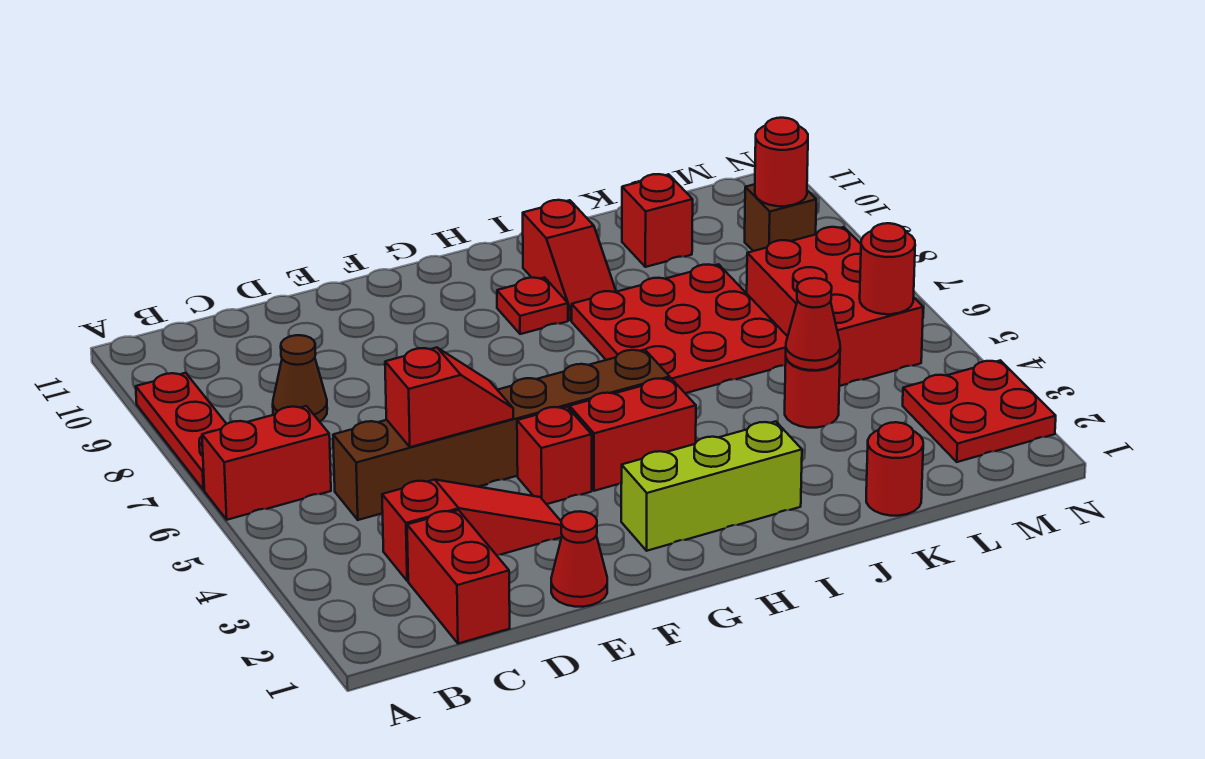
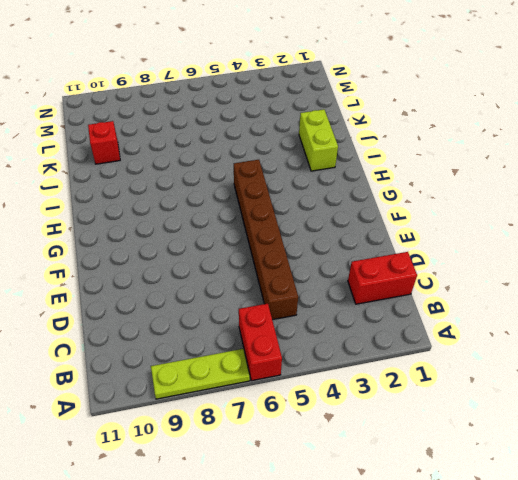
lime plate A7:A9 level 1 -> red plate A7:A9 level 1
lime brick I2:J2 level 1 -> lime brick G2:I2 level 1
none -> red slope C3:E3 level 1 top C
none -> brown cone C8 level 1
none -> red cone E1 level 1

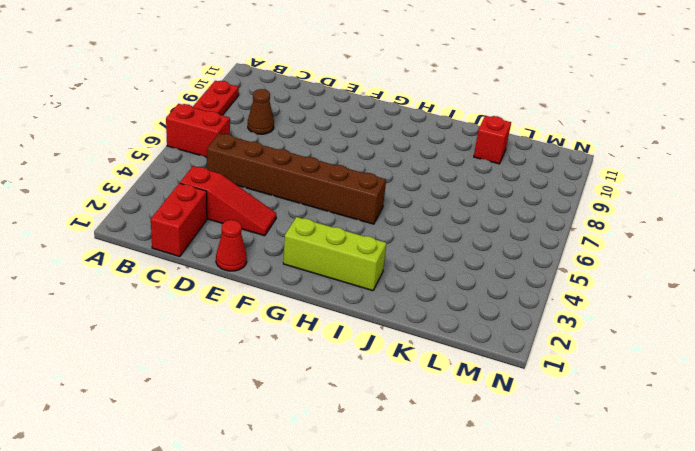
none -> red brick F4 level 1
none -> red brick G4:H4 level 1
none -> red plate H9 level 1

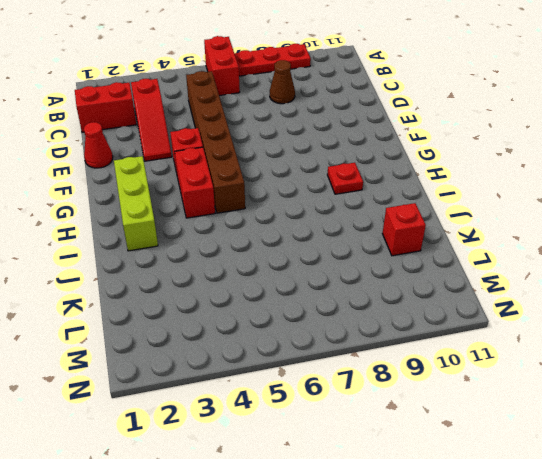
none -> red plate I6:K8 level 1
none -> red slope I9:I10 level 1 top 10
none -> red round brick K1 level 1

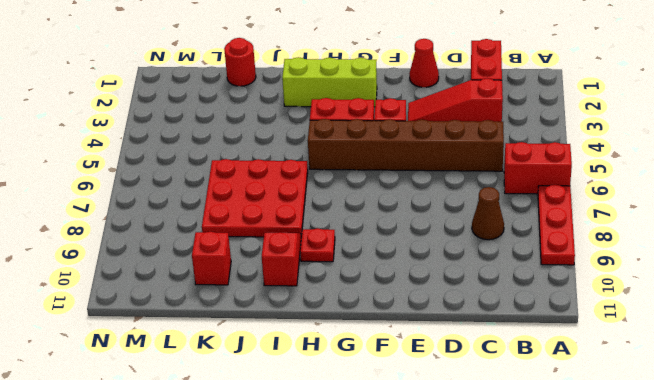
none -> red round brick K4 level 1
none -> red brick L5:M7 level 1
none -> red plate M2:N3 level 1

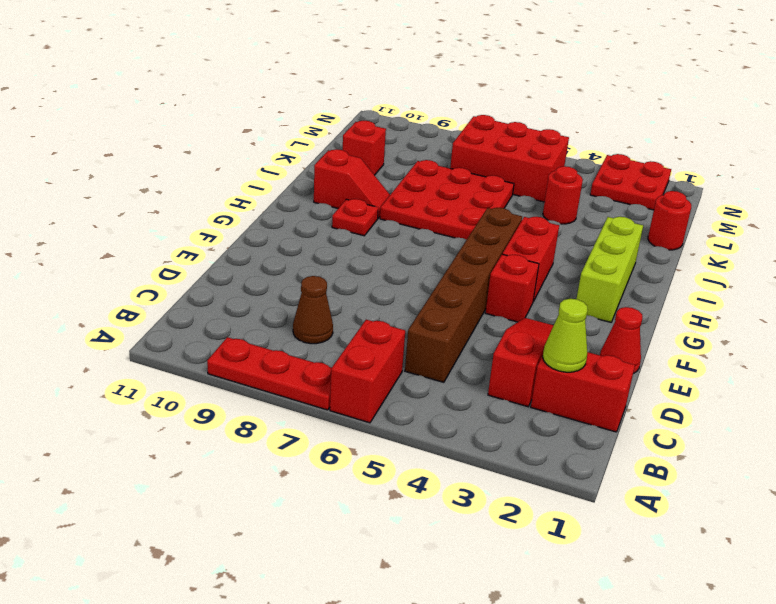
lime cone C2 level 2 -> none
none -> brown brick M9 level 1
none -> red slope D5:E5 level 2 top D
none -> red cone K4 level 2

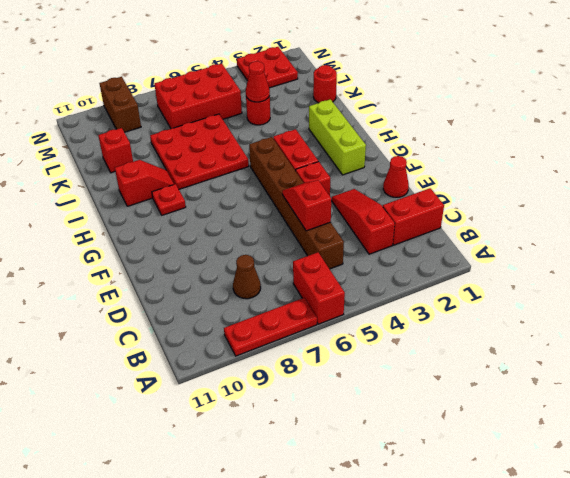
brown brick M9:N9 level 1 -> brown brick M9 level 1
none -> red round brick M5 level 2
none -> red round brick M9 level 2

